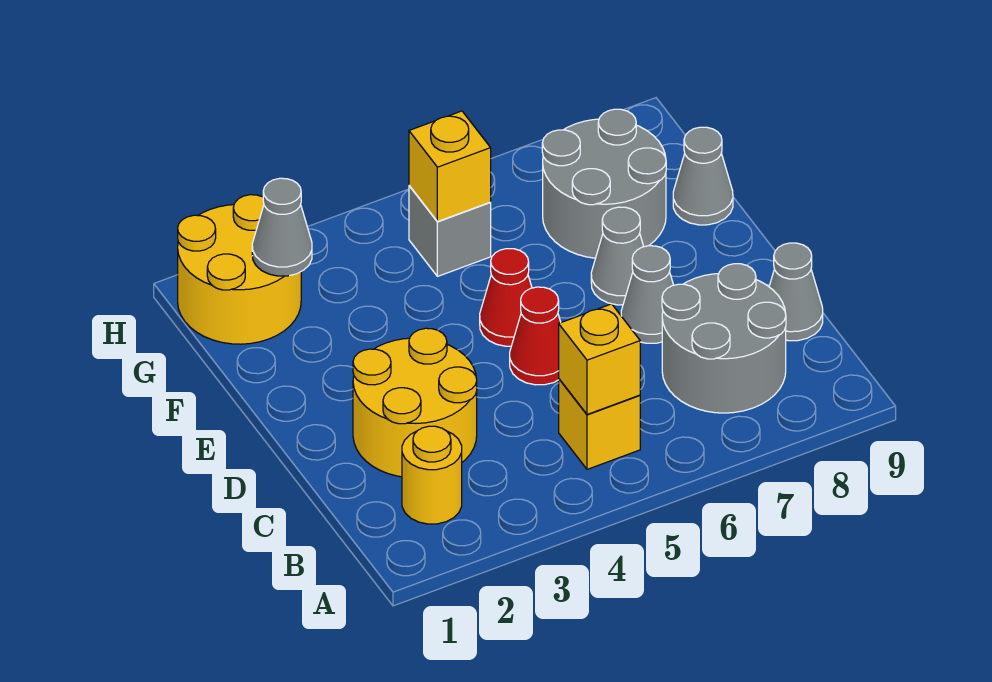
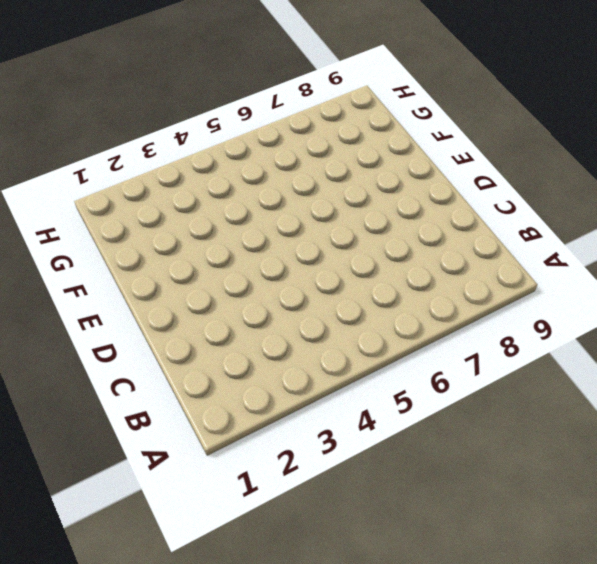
none -> yellow round brick B2 level 1
none -> yellow brick B5 level 1
none -> grey round brick B7:C8 level 1

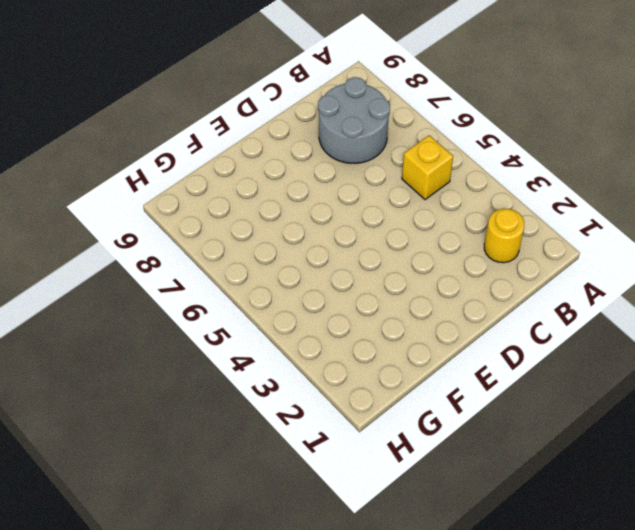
none -> yellow round brick C2:D3 level 1
none -> grey cone C9 level 1
none -> red cone D5 level 1

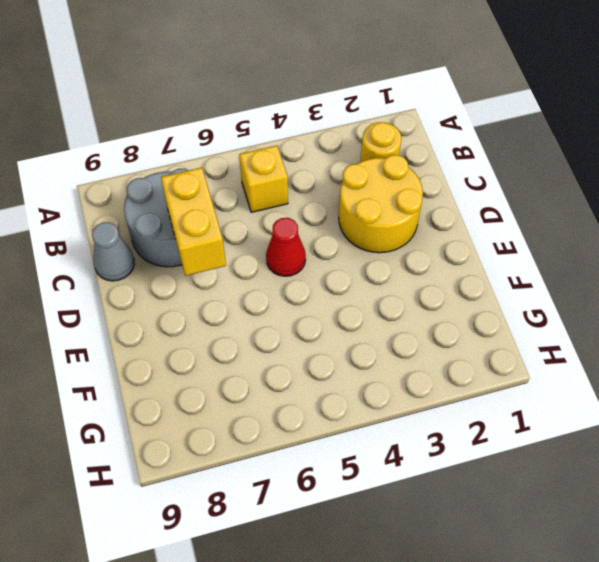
yellow brick C7:D7 level 2 -> none
none -> grey cone D7 level 1
none -> red cone E5 level 1
none -> grey cone E7 level 1

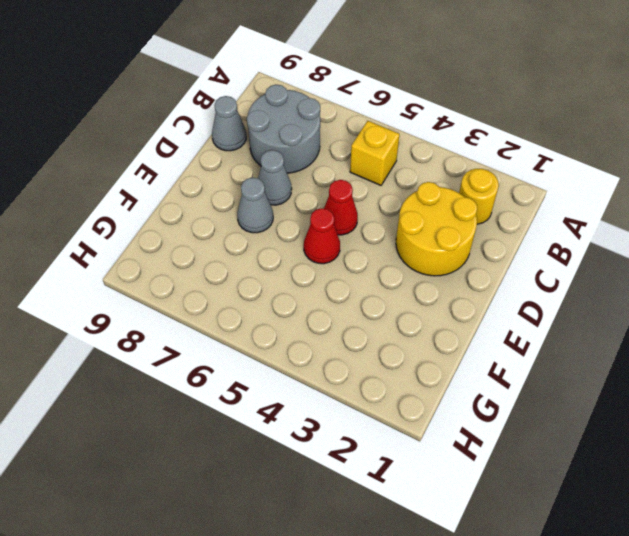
none -> grey round brick F7:G8 level 1
none -> grey cone F9 level 1
none -> yellow round brick G1:H2 level 1

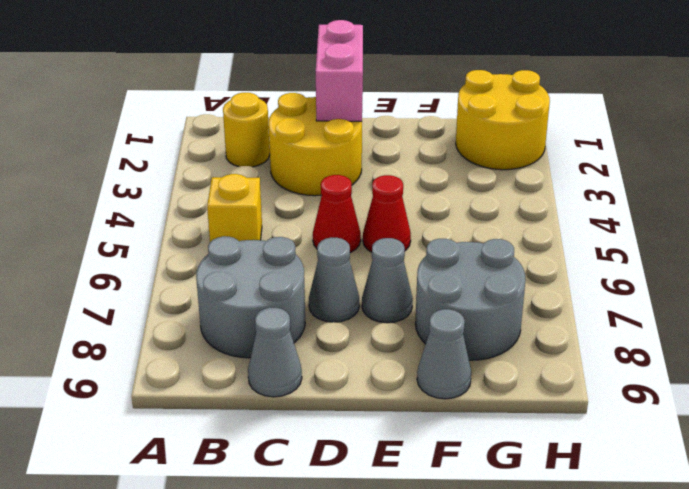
pink brick D1:D2 level 2 -> none
none -> grey brick G5 level 1
none -> yellow brick B5 level 2
none -> grey cone G2 level 2

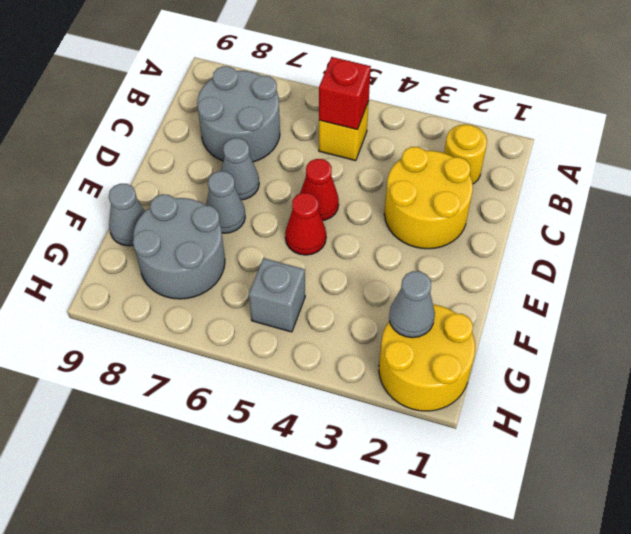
red brick B5 level 2 -> yellow brick B5 level 2
none -> grey cone C9 level 1
none -> yellow brick G5 level 2

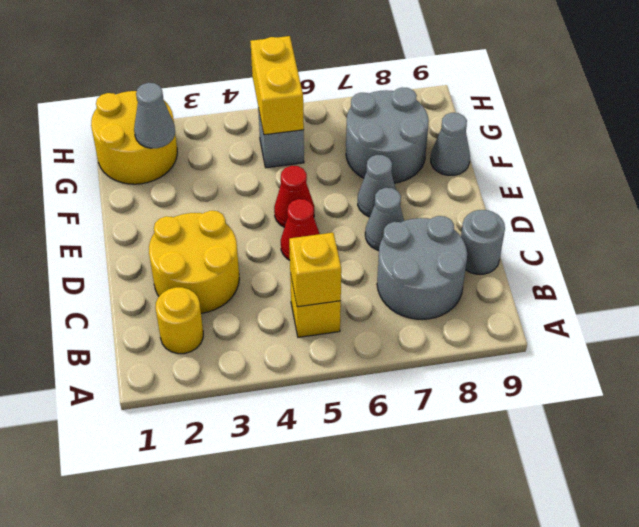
grey round brick C9 level 1 -> grey cone C9 level 1
yellow brick G5:H5 level 2 -> yellow brick G5 level 2

